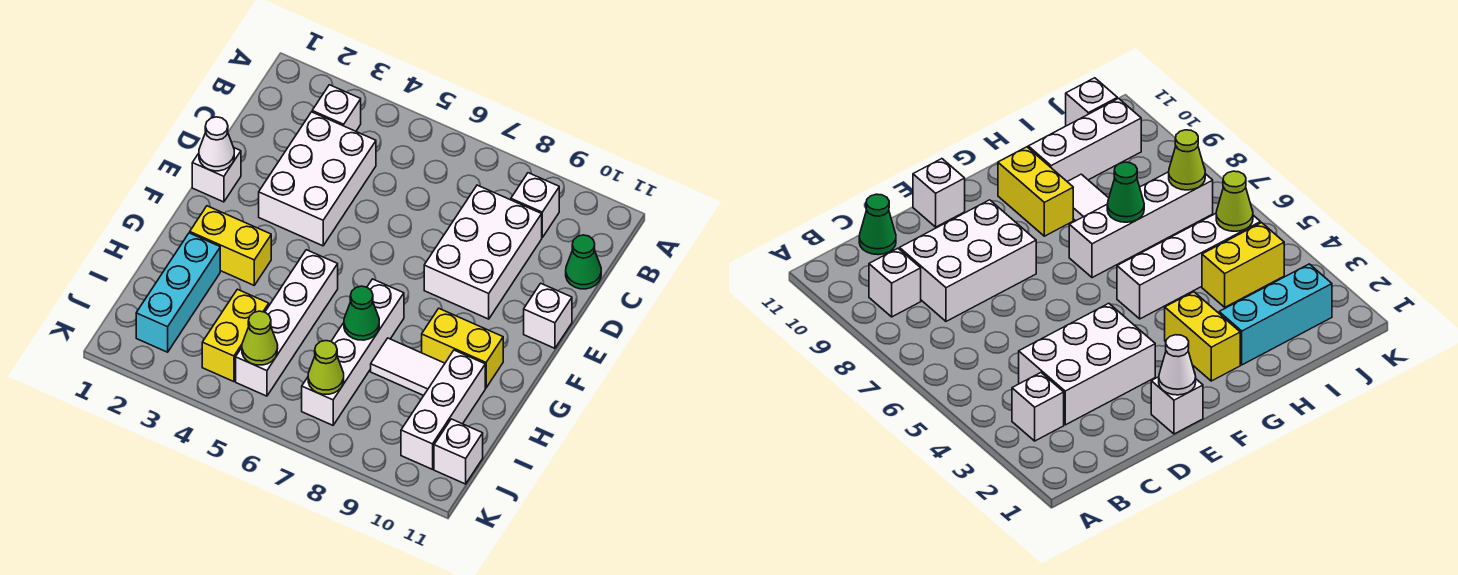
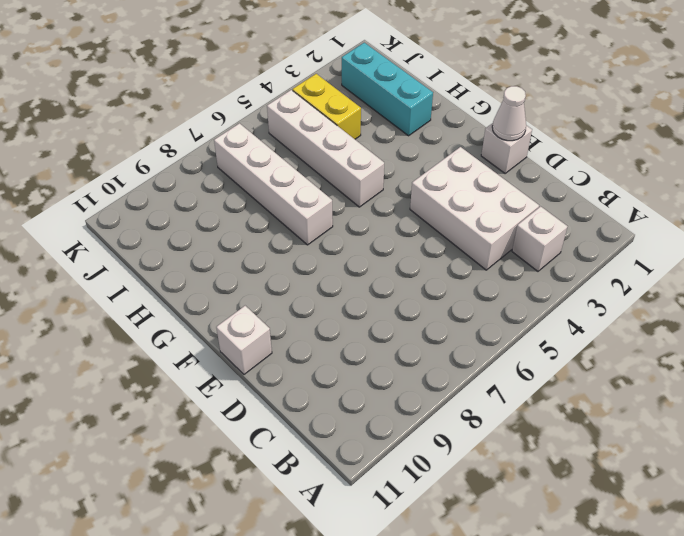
none -> white brick B9 level 1
none -> white brick C8:E9 level 1
none -> green cone C11 level 1

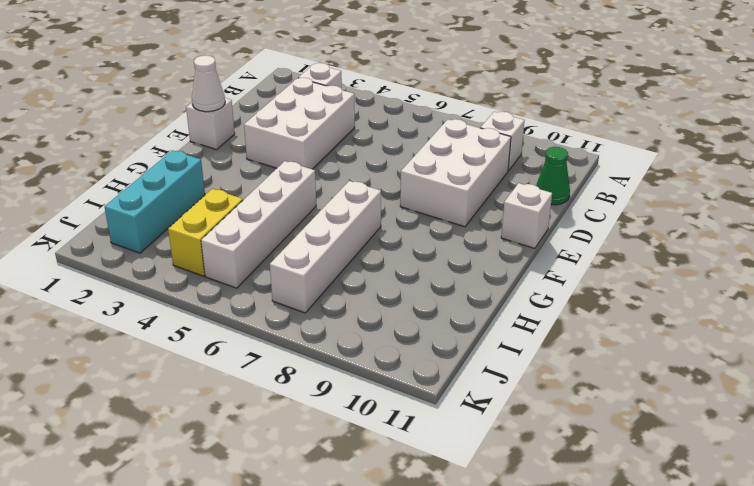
none -> yellow brick G2:G3 level 1
none -> yellow brick G9:G10 level 1
none -> white tile H8:H9 level 1

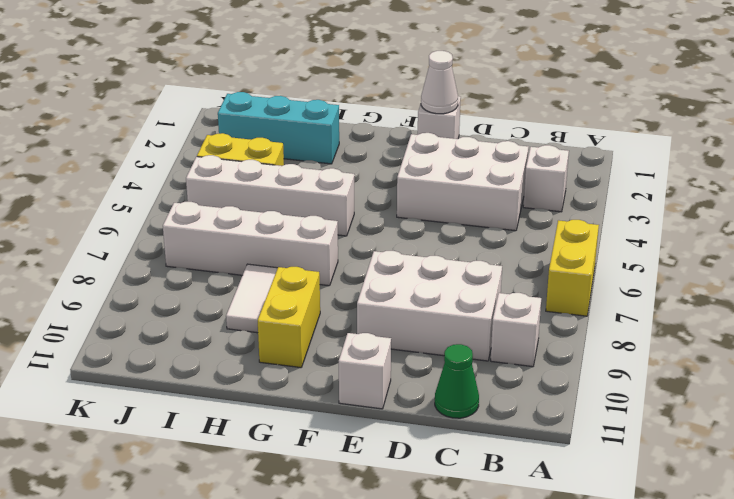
yellow brick A6:A7 level 1 -> yellow brick G2:G3 level 1
none -> white brick H10:J10 level 1
none -> white brick J11 level 1
none -> green cone H7 level 2

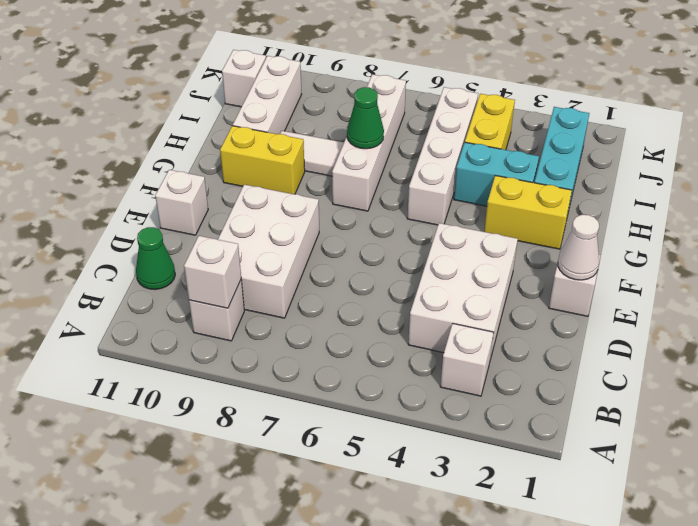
white brick B9 level 2 -> none
cyan brick H3:H4 level 1 -> none
none -> lime cone J5 level 2
none -> lime cone J7 level 2

